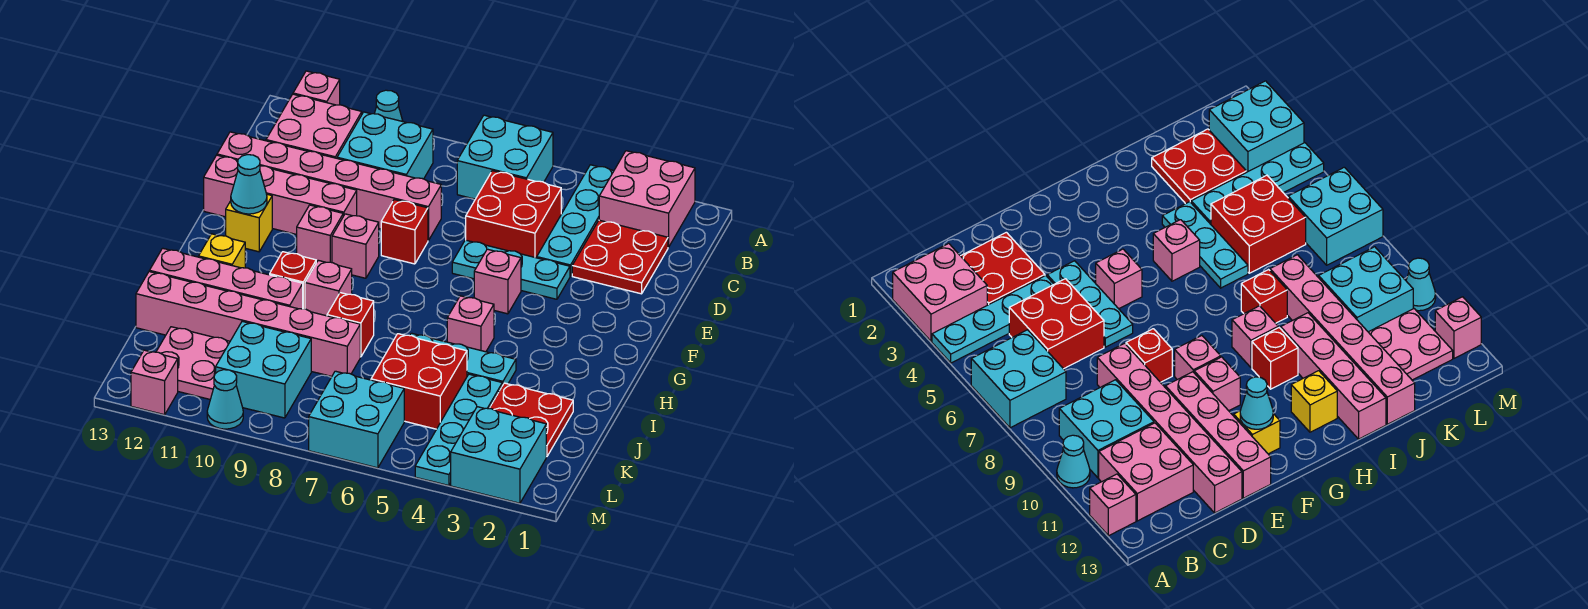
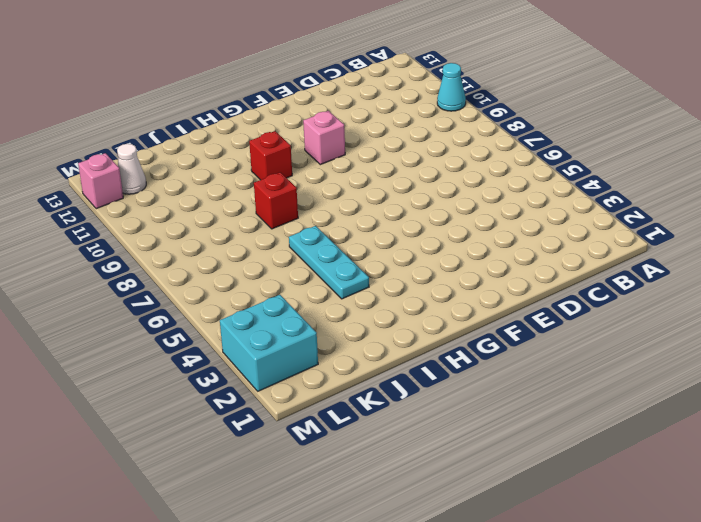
white cone L12 level 1 -> pink plate K11:L12 level 1
none -> pink brick A2:B3 level 1
none -> cyan plate A4:D4 level 1
none -> cyan brick A6:B7 level 1
none -> pink brick A12 level 1

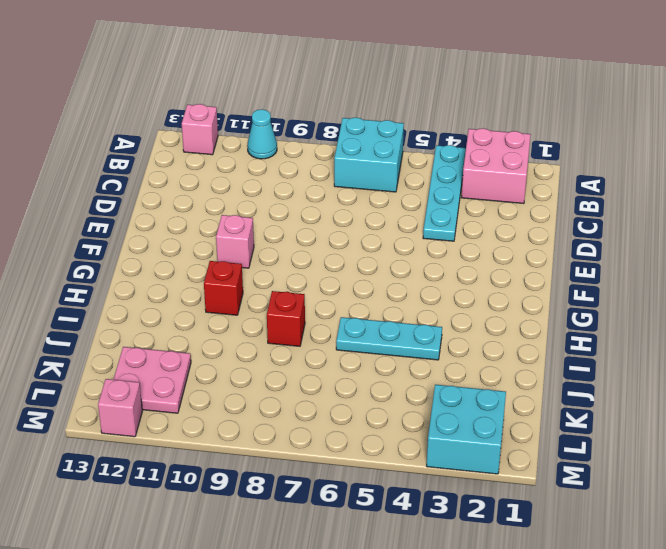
none -> cyan brick B9:C10 level 1
none -> pink brick B11:C12 level 1
none -> red plate C2:D3 level 1
none -> red brick C5:D6 level 1

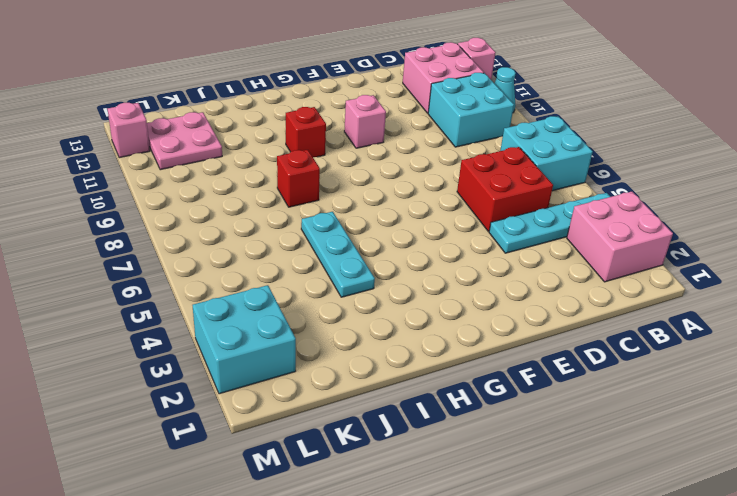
none -> red plate C2:D3 level 1
none -> pink brick D8:D13 level 1
none -> cyan plate E4:E6 level 1
none -> red brick E8 level 1

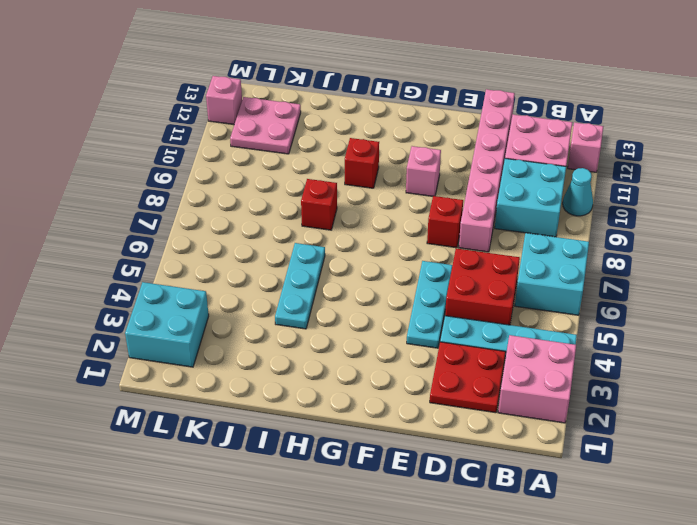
none -> pink brick E10:E13 level 1
none -> pink brick F5 level 1
none -> pink brick F9 level 1
none -> yellow brick F12 level 1

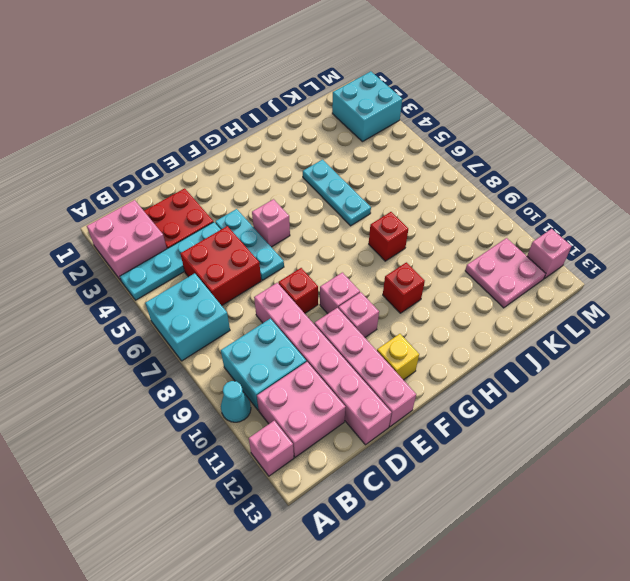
none -> pink brick H5 level 1
none -> pink brick H9 level 1
none -> yellow brick H12 level 1
none -> pink brick I10:I13 level 1

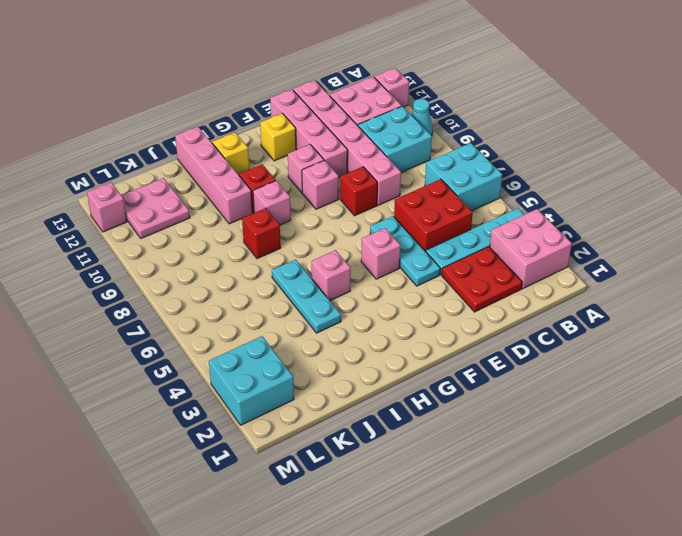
none -> red plate J2:K3 level 1
none -> cyan plate J4:M4 level 1
none -> red brick J5:K6 level 1
none -> pink brick J8:J13 level 1

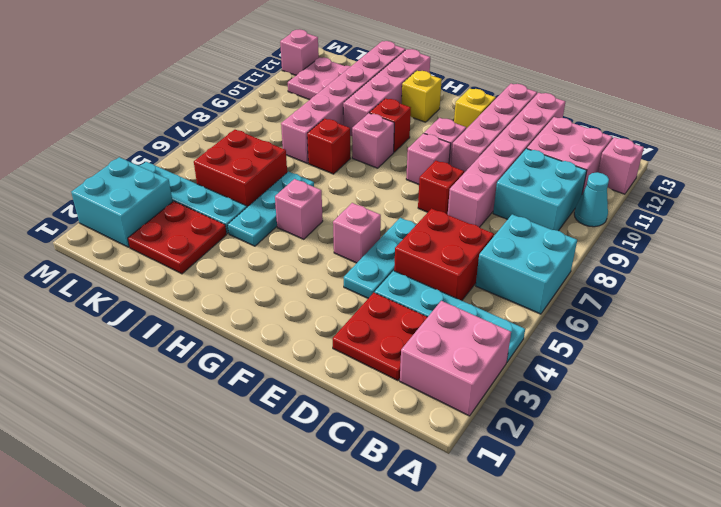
none -> cyan brick K9:L10 level 1
none -> cyan brick L6:M7 level 1
none -> cyan cone M10 level 1
none -> cyan cone F12 level 2

